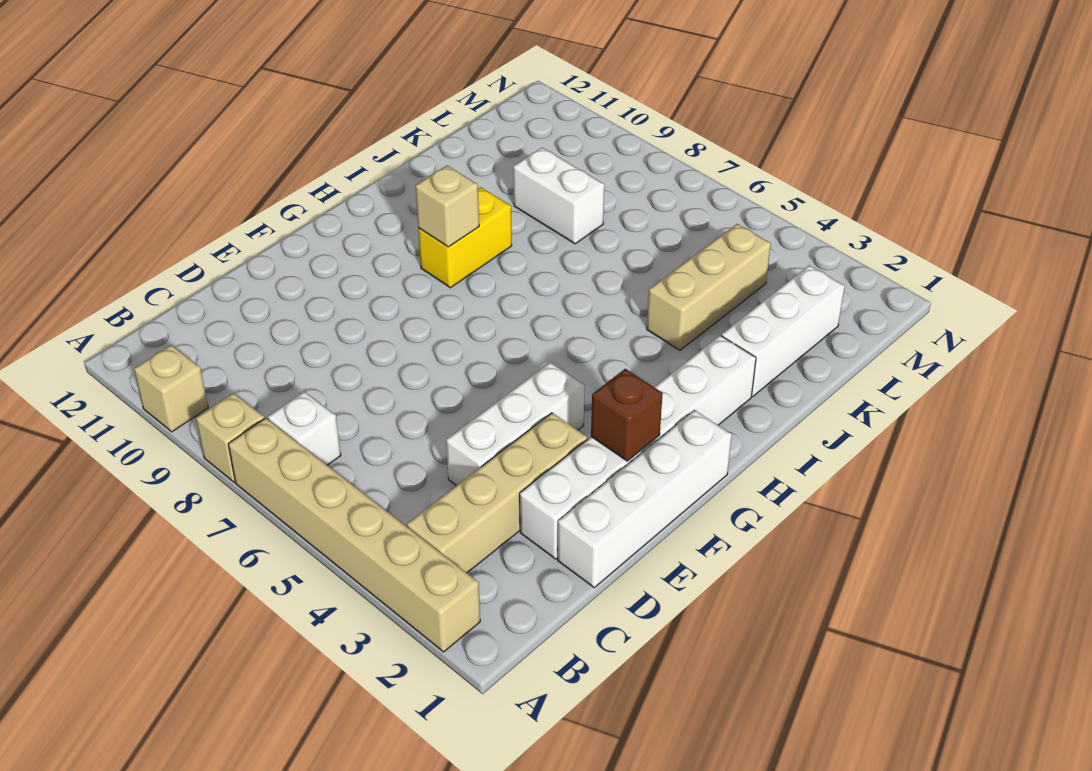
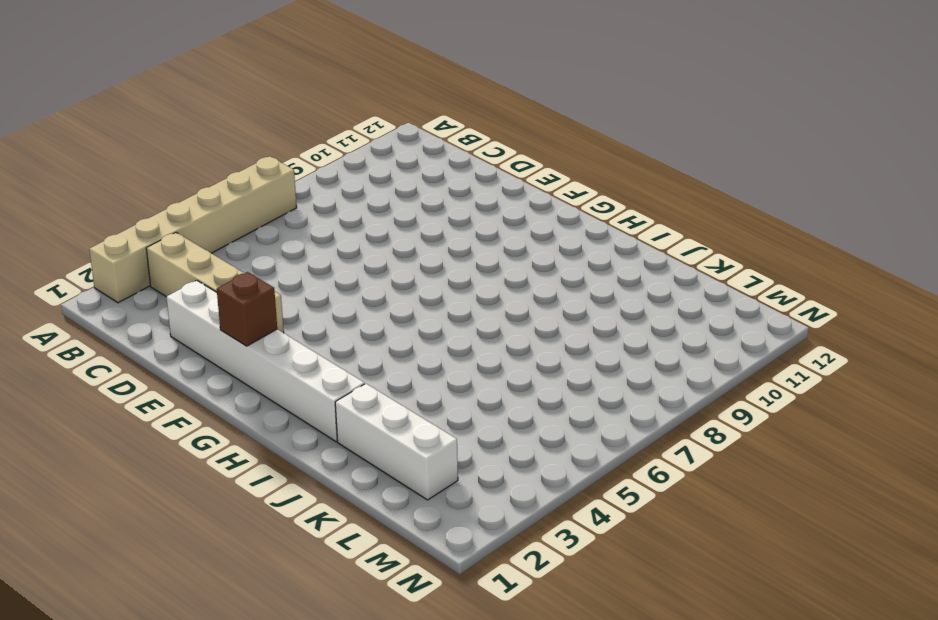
none -> tan brick A8 level 1
none -> tan brick A10 level 1
none -> white brick B7 level 1

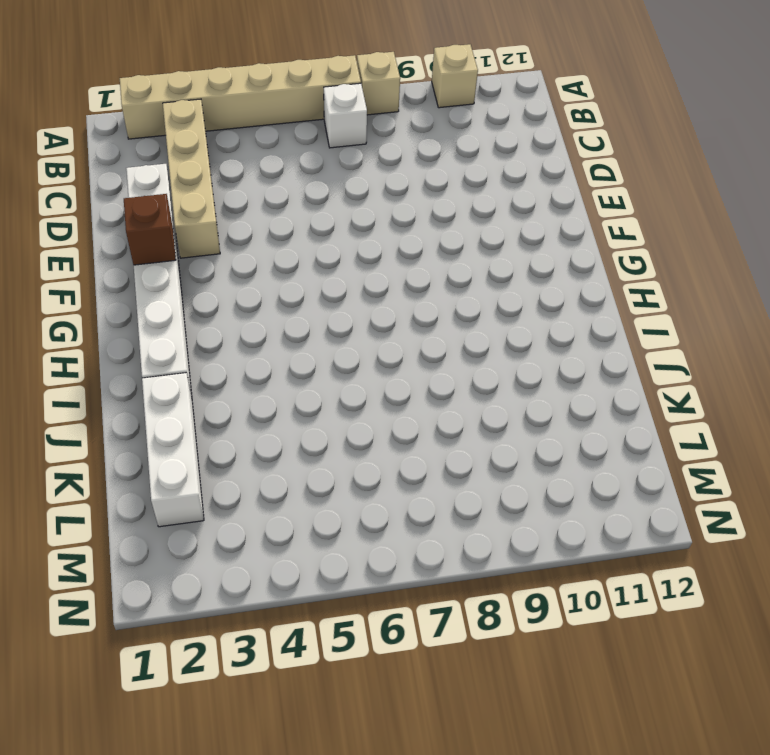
none -> white brick D1:G1 level 1
none -> white brick D4:F4 level 1
none -> yellow brick H9:I9 level 1

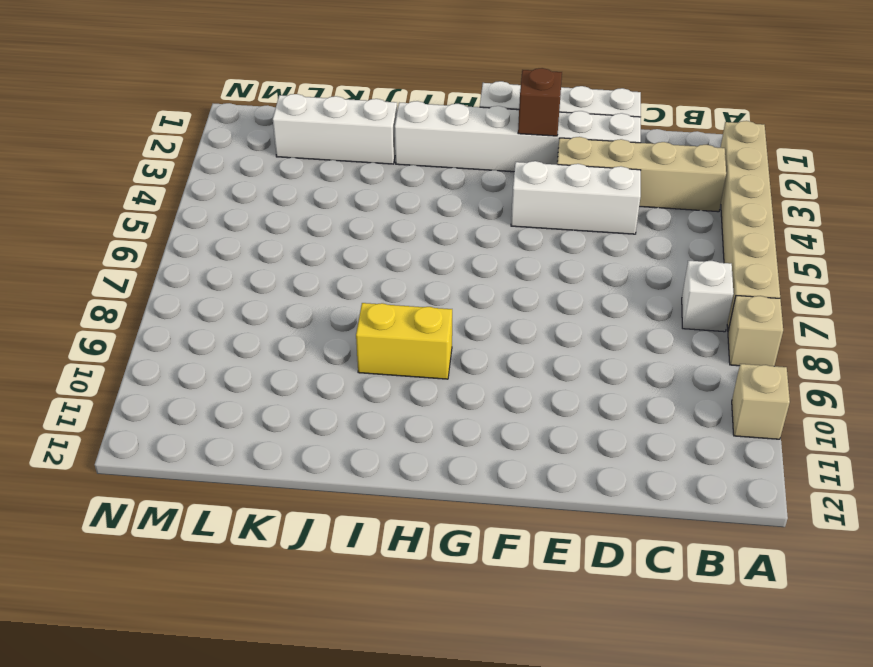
none -> tan brick J4:L4 level 1
none -> white brick K8:K9 level 1
none -> tan brick H9 level 2

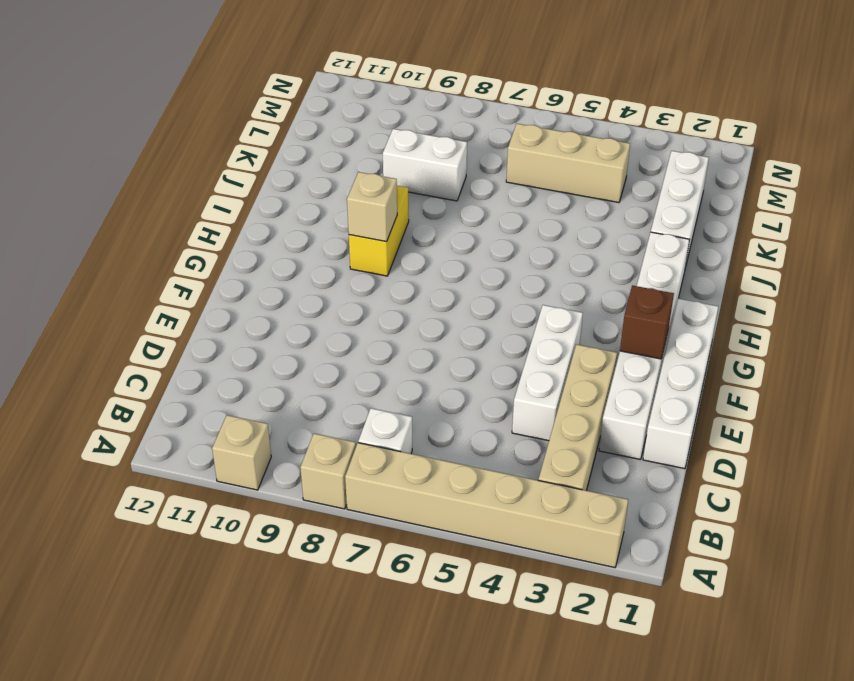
tan brick L4:L6 level 1 -> tan brick J4:L4 level 1

